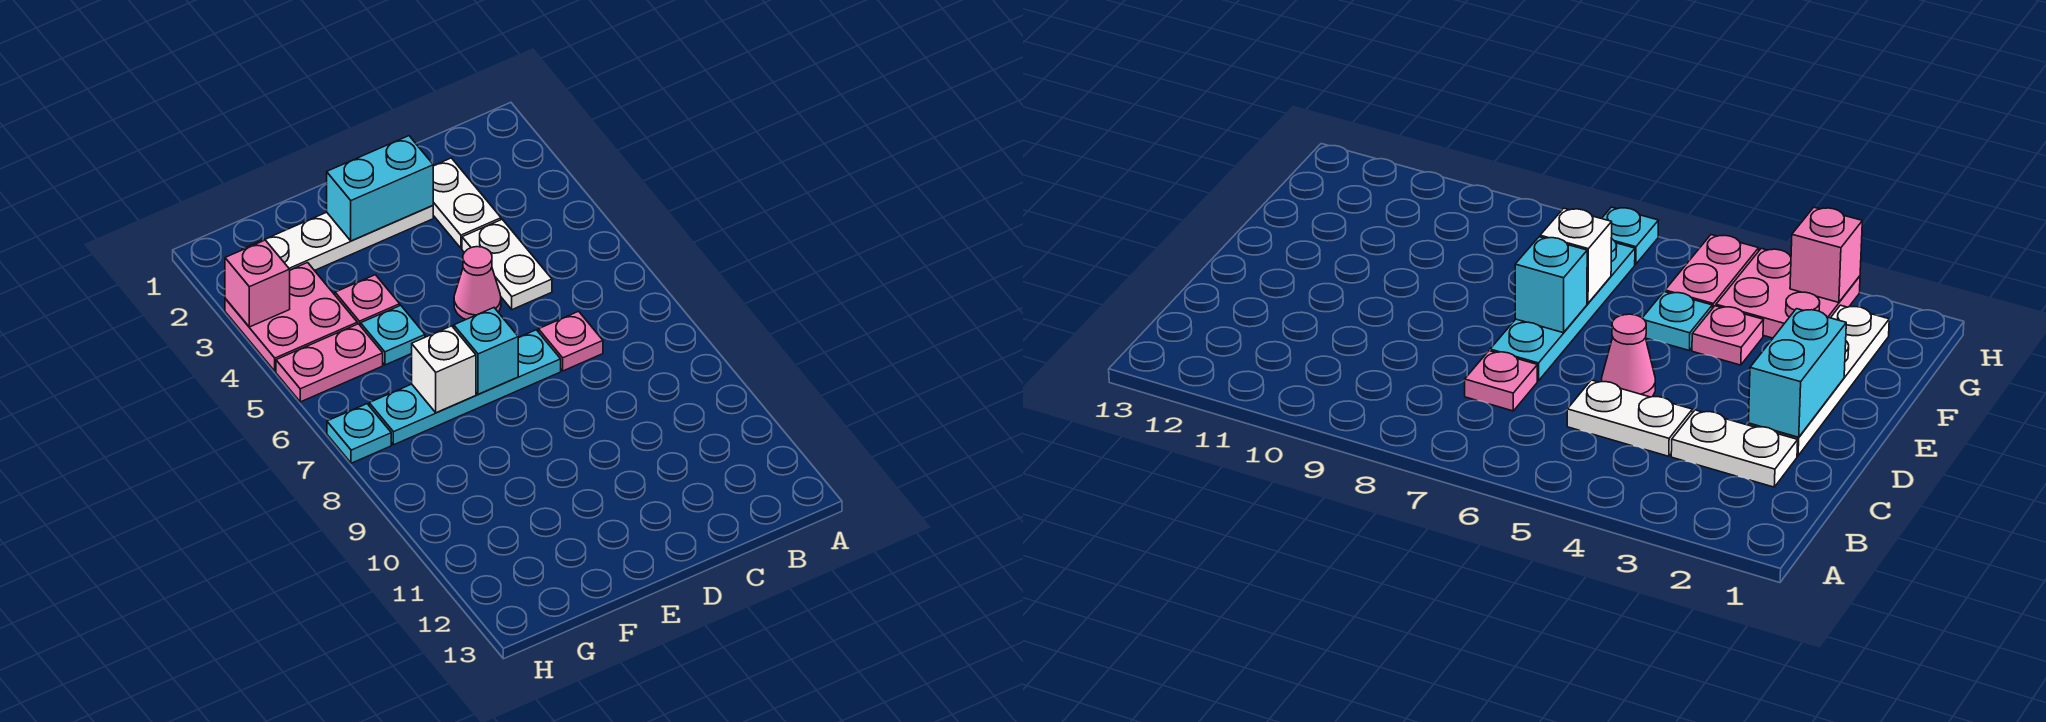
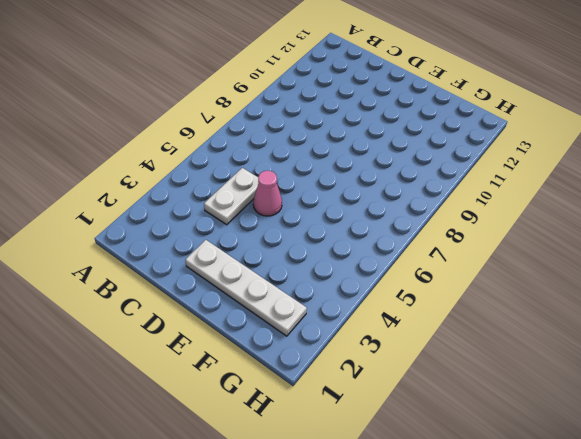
none -> white plate C2:C3 level 1
none -> pink plate C7 level 1
none -> cyan plate D7:G7 level 1

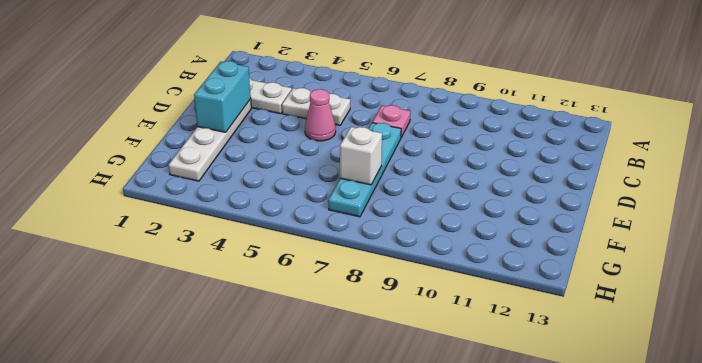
none -> pink plate F4 level 1
none -> cyan plate F5 level 1
none -> pink plate G3:H4 level 1

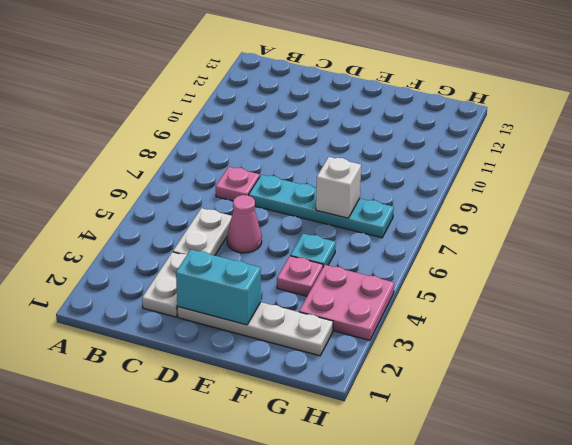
none -> pink plate G5:H5 level 1
none -> cyan plate H7 level 1
none -> cyan brick E7 level 2

